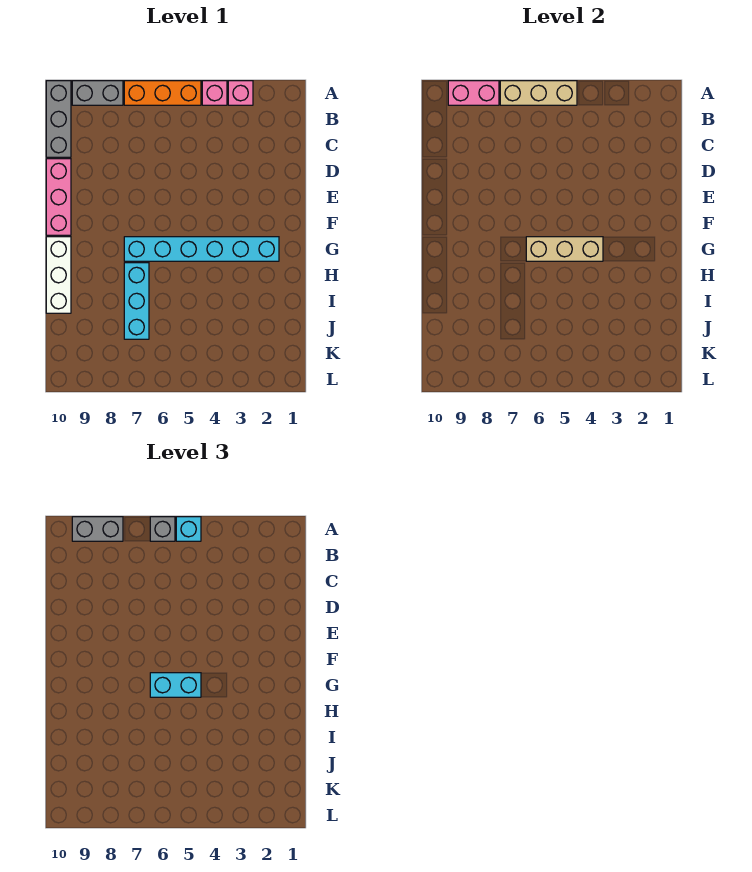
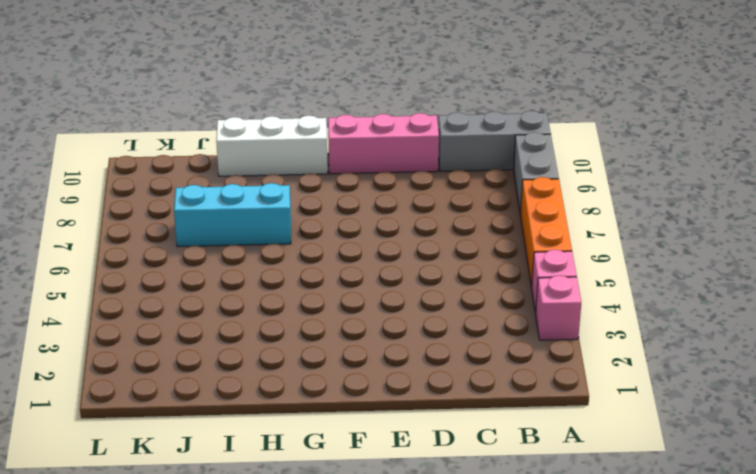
none -> cyan brick G2:G7 level 1
none -> tan brick A5:A7 level 2
none -> pink brick A8:A9 level 2

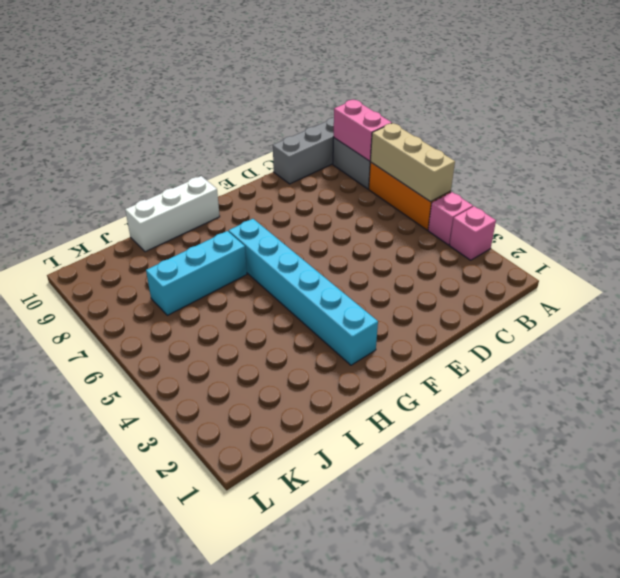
none -> pink brick D10:F10 level 1
none -> tan brick G4:G6 level 2
none -> cyan brick A5 level 3

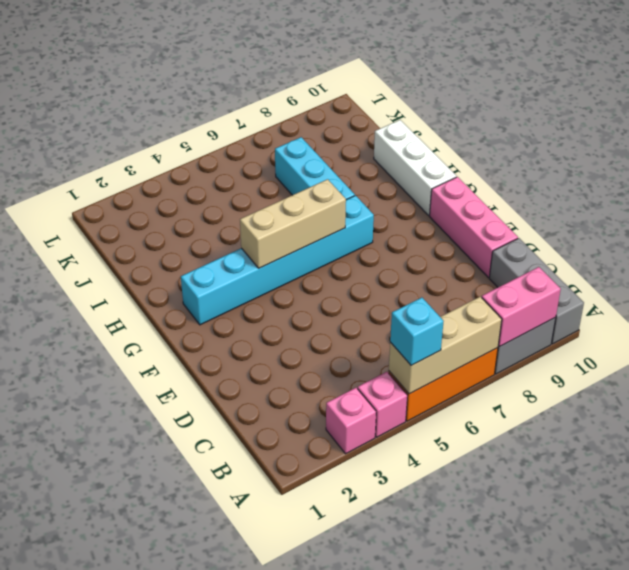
none -> grey brick A6 level 3
none -> grey brick A8:A9 level 3
none -> cyan brick G5:G6 level 3

